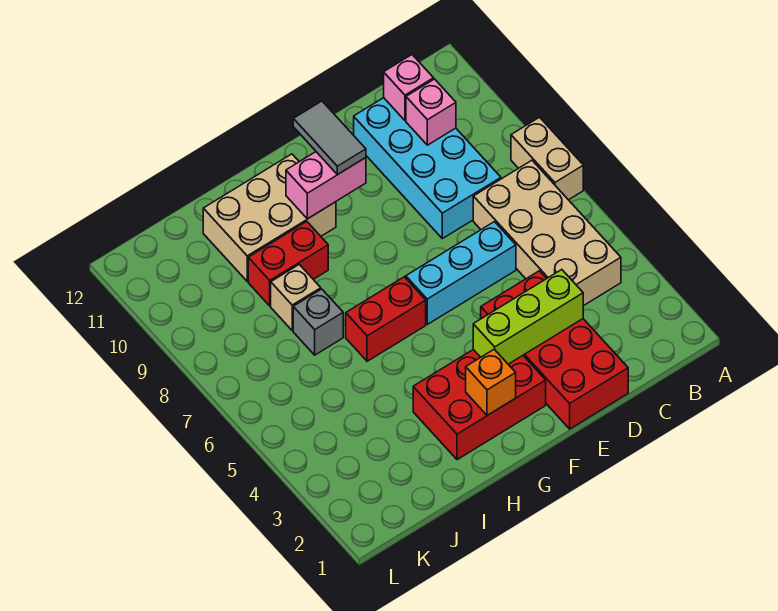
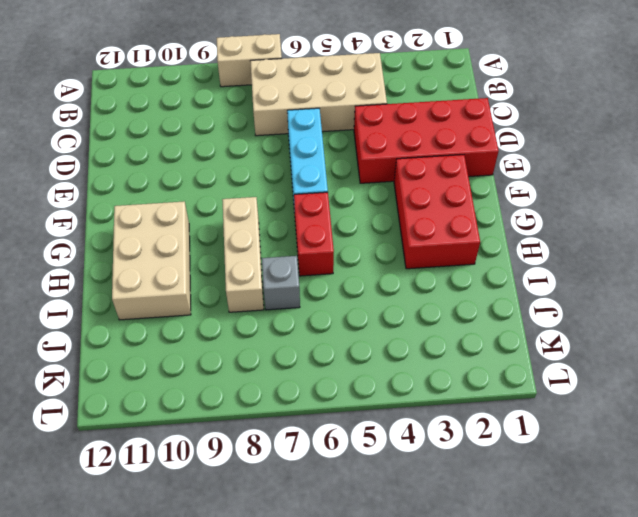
tan brick G8:I8 level 1 -> tan brick I8 level 1
none -> cyan brick C8:D11 level 1
none -> red brick H9:I9 level 1
none -> pink brick C10 level 2

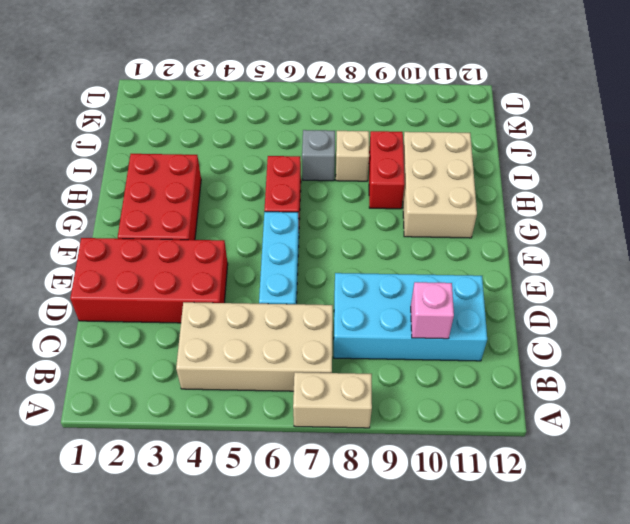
none -> pink brick C11 level 2
none -> lime brick D3:F3 level 2
none -> pink brick F10:G10 level 2

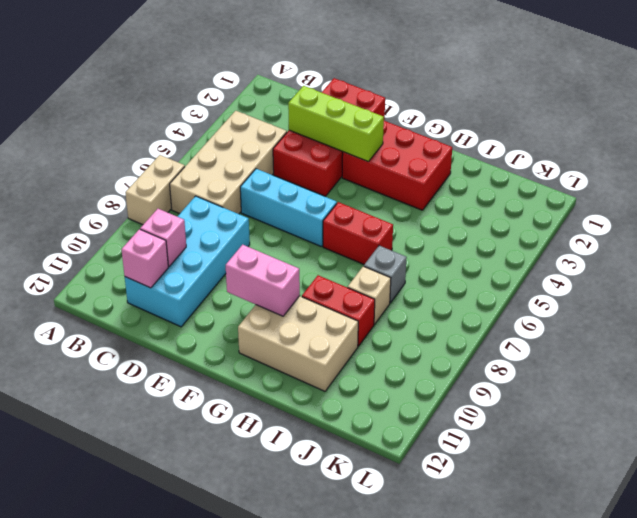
none -> orange brick G2 level 2
none -> grey tile F10:F11 level 3

